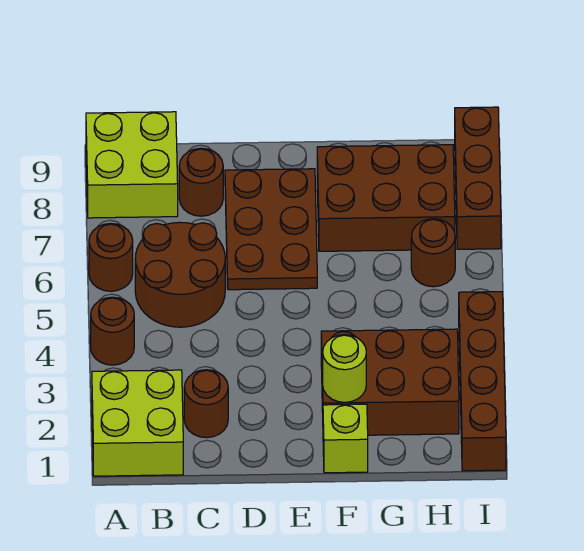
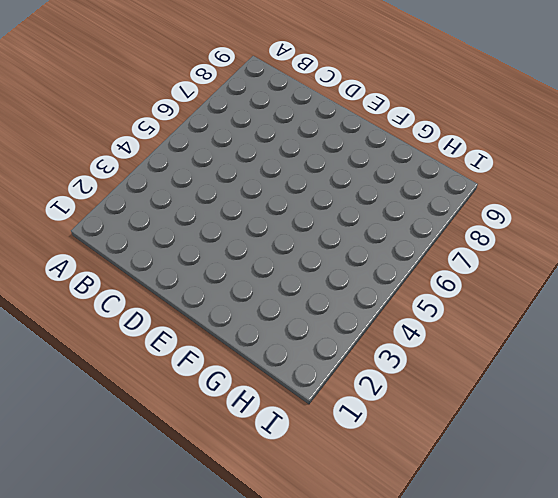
none -> lime brick A1:B2 level 1
none -> brown round brick A4 level 1
none -> brown round brick A6 level 1

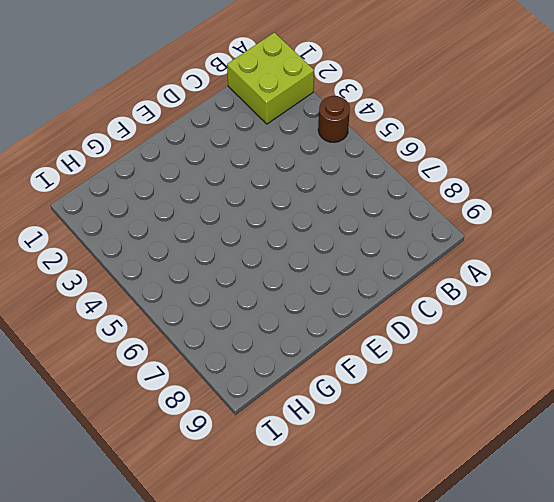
none -> brown round brick A6 level 1
none -> lime brick A8:B9 level 1
none -> brown round brick B5:C6 level 1

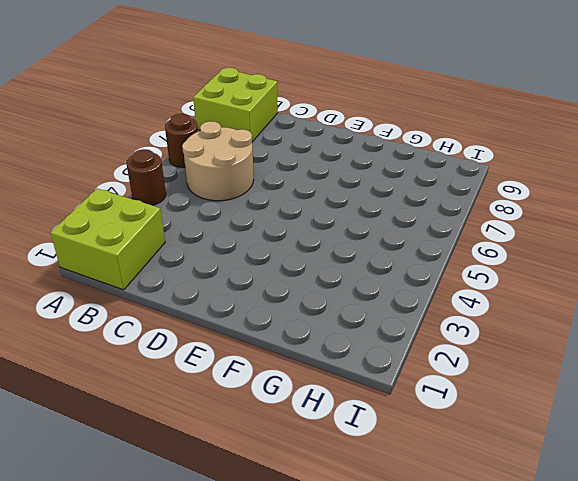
tan round brick B5:C6 level 1 -> brown round brick B5:C6 level 1
none -> brown round brick C2 level 1
none -> brown round brick C8 level 1
none -> brown plate D6:E8 level 1

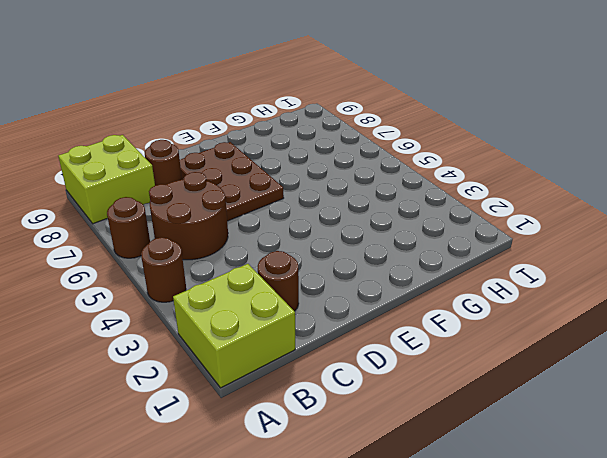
none -> lime brick F1 level 1
none -> brown brick F2:H3 level 1
none -> brown brick F7:H8 level 1

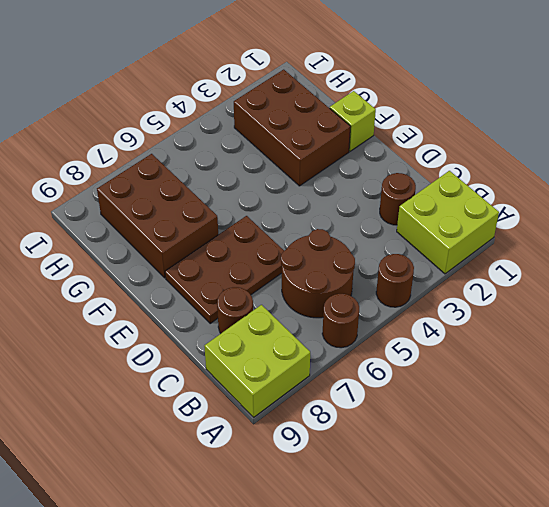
none -> brown round brick H6 level 1
none -> brown brick I1:I4 level 1
none -> brown brick I7:I9 level 1

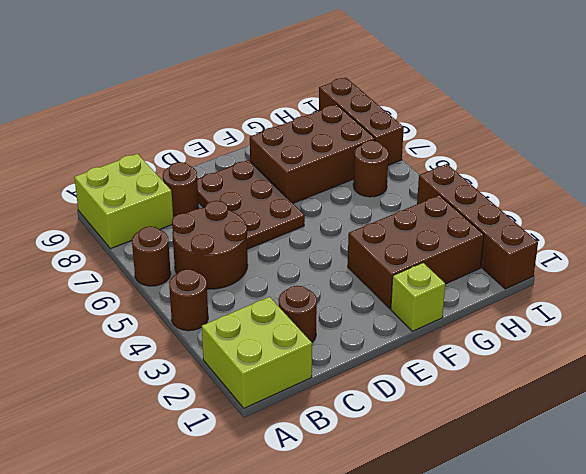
none -> lime round brick F2 level 2

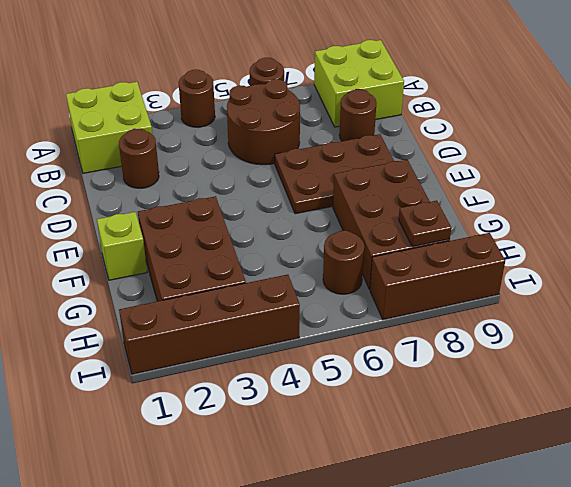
brown plate H8 level 2 -> none
none -> lime round brick F2 level 2

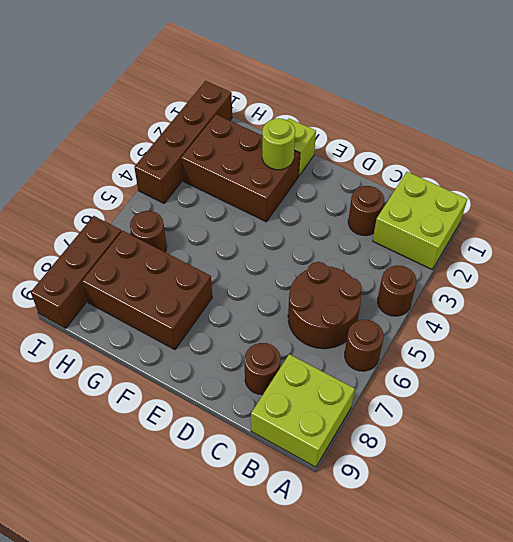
none -> brown plate D6:E8 level 1

